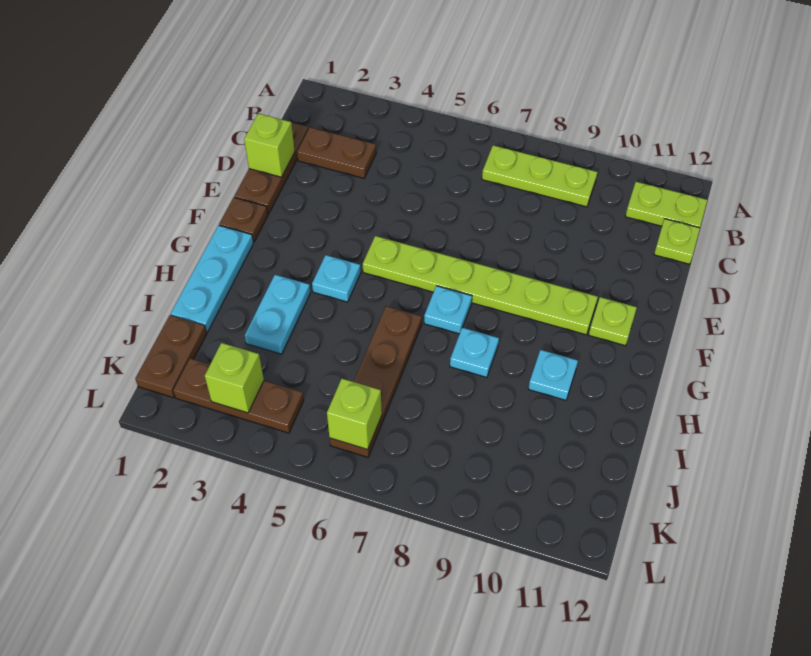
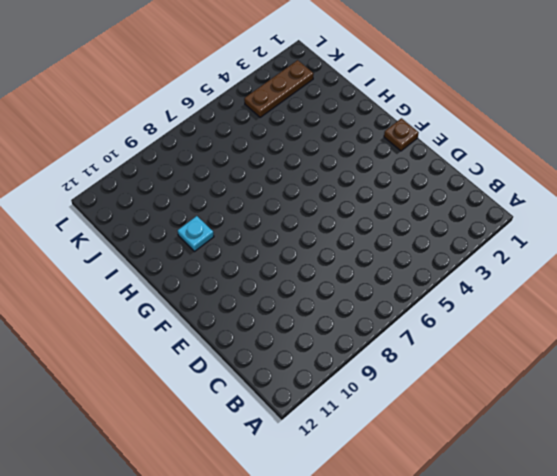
none -> lime plate B7:B9 level 1
none -> lime plate B11:B12 level 1
none -> brown plate C1:E1 level 1

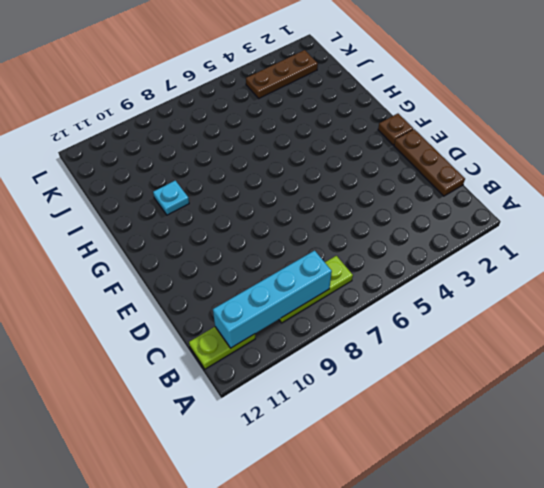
cyan brick B8:B11 level 2 -> none
none -> brown plate C2:C3 level 1
none -> lime plate C12 level 1
none -> lime plate F5:F10 level 1

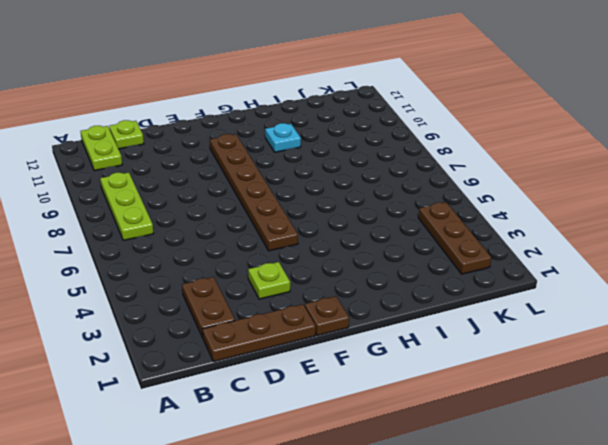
lime plate E3 level 1 -> lime plate F11 level 1
brown plate F5:F10 level 1 -> lime plate F5:F10 level 1
none -> cyan plate G1:I1 level 1
none -> cyan plate G4 level 1
none -> cyan plate G7 level 1

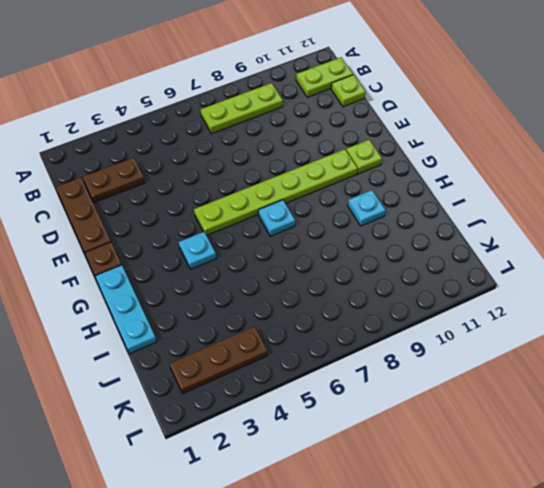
none -> cyan plate H3:I3 level 1
none -> brown plate H6:K6 level 1
none -> cyan plate H8 level 1

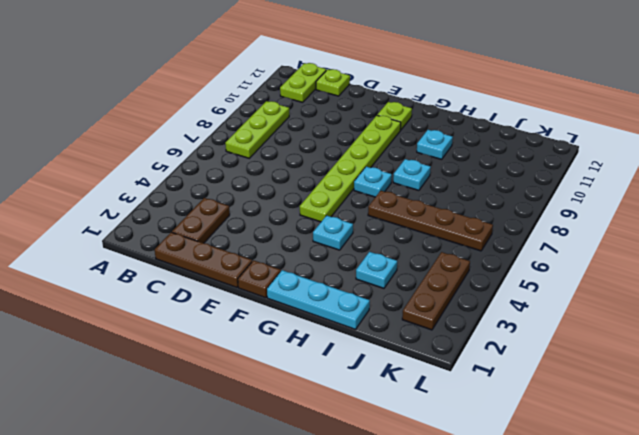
cyan plate I3 level 1 -> cyan plate H3:I3 level 1
none -> brown plate J1:K1 level 1
none -> lime brick D1 level 2
none -> lime brick K3 level 2

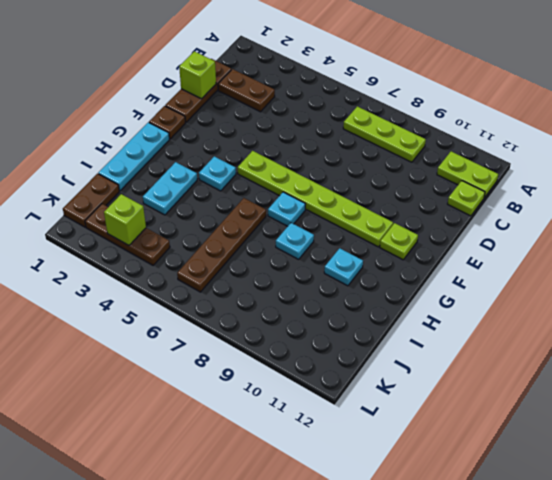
none -> lime brick K6 level 2

